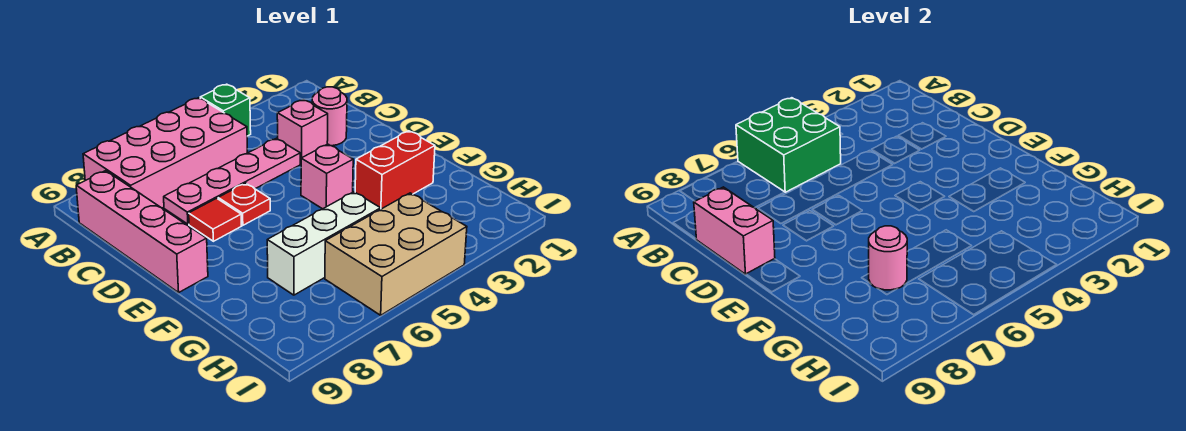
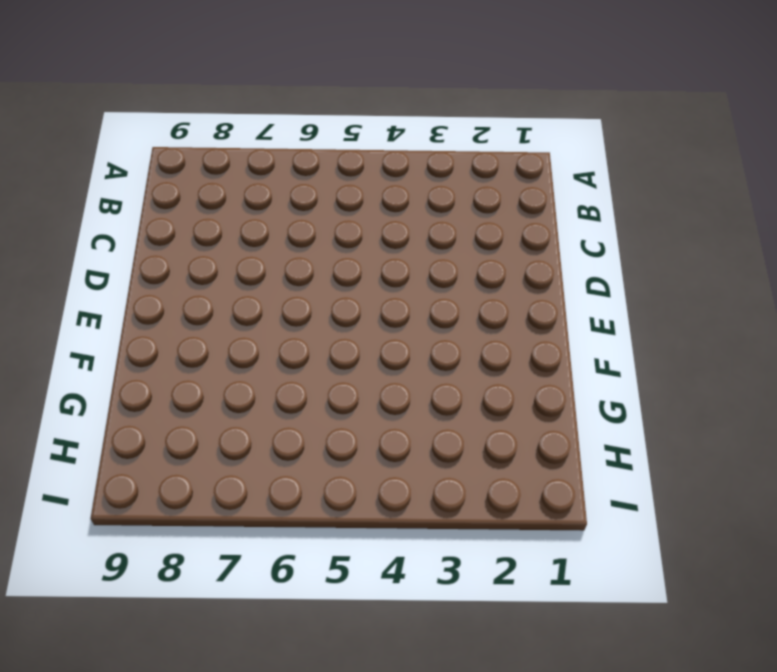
none -> green brick A4 level 1
none -> pink brick A5:B8 level 1
none -> pink brick B9:E9 level 1

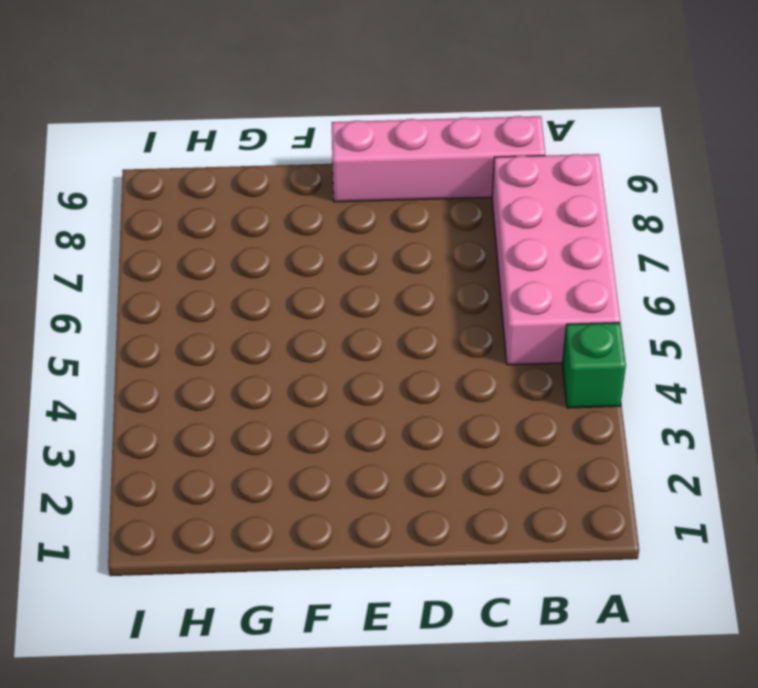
none -> pink round brick C2 level 1
none -> pink brick C3 level 1
none -> pink plate C4:C7 level 1

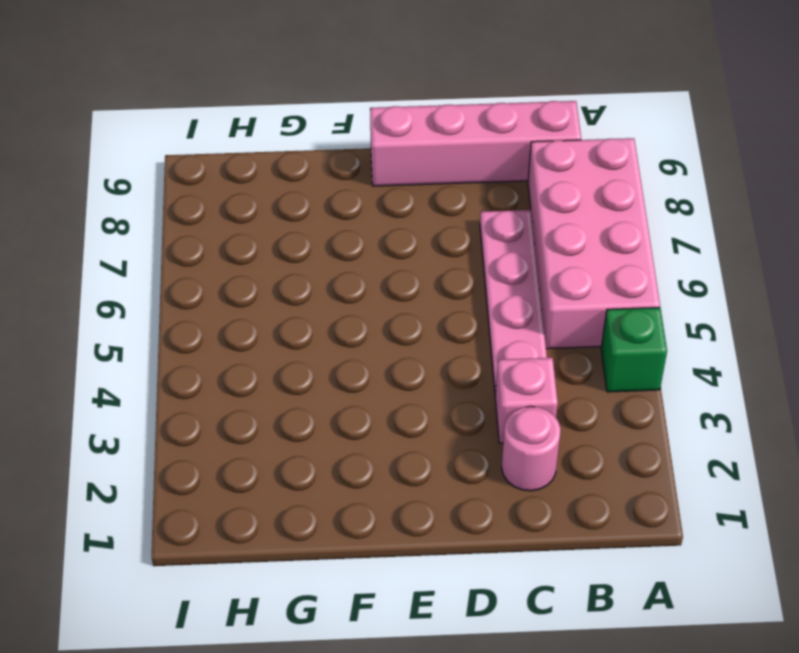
none -> red plate D6 level 1
none -> red tile D7 level 1
none -> pink brick E4 level 1

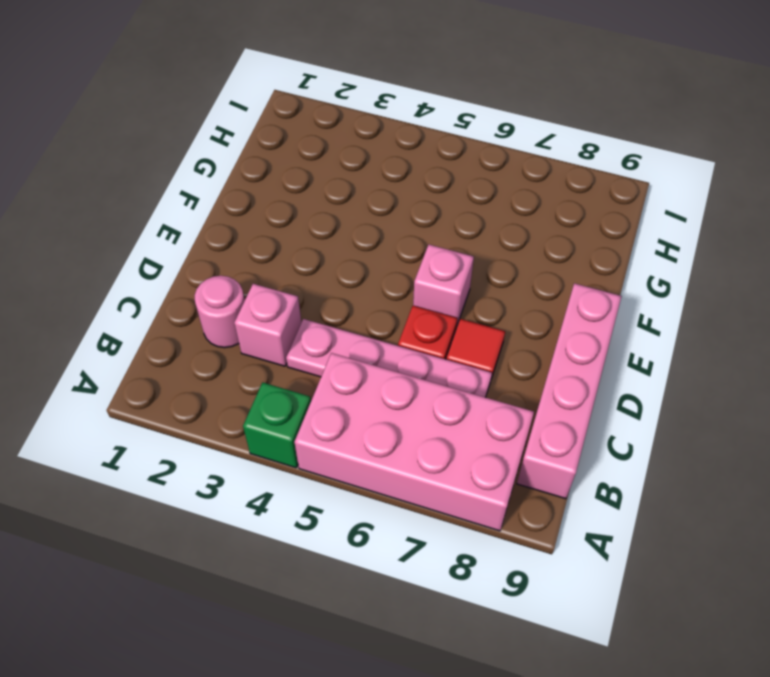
pink brick E6 level 1 -> pink brick E4 level 1
none -> red brick F2:F3 level 1
none -> white brick G5:G7 level 1
none -> tan brick H4:I6 level 1

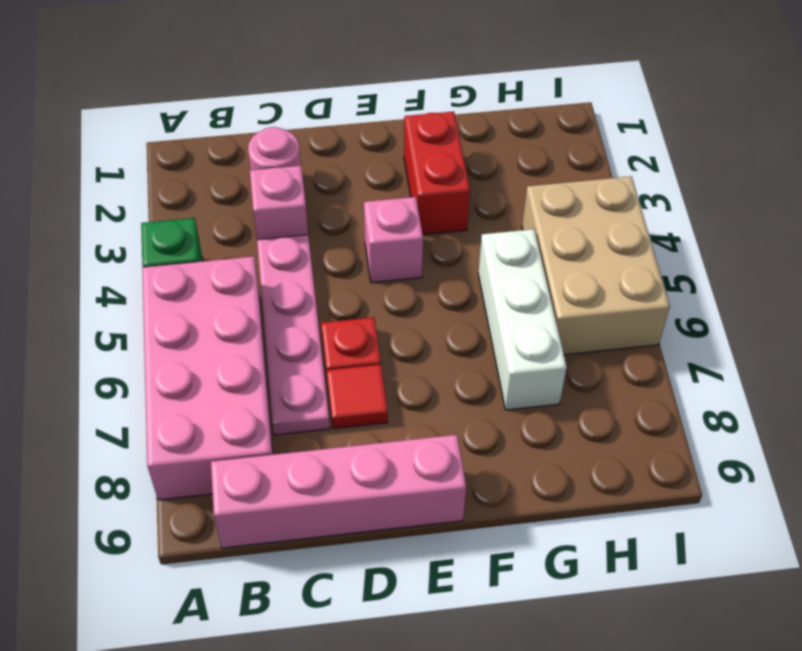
none -> green brick A5:B6 level 2
none -> pink brick C9:D9 level 2
none -> pink round brick G7 level 2

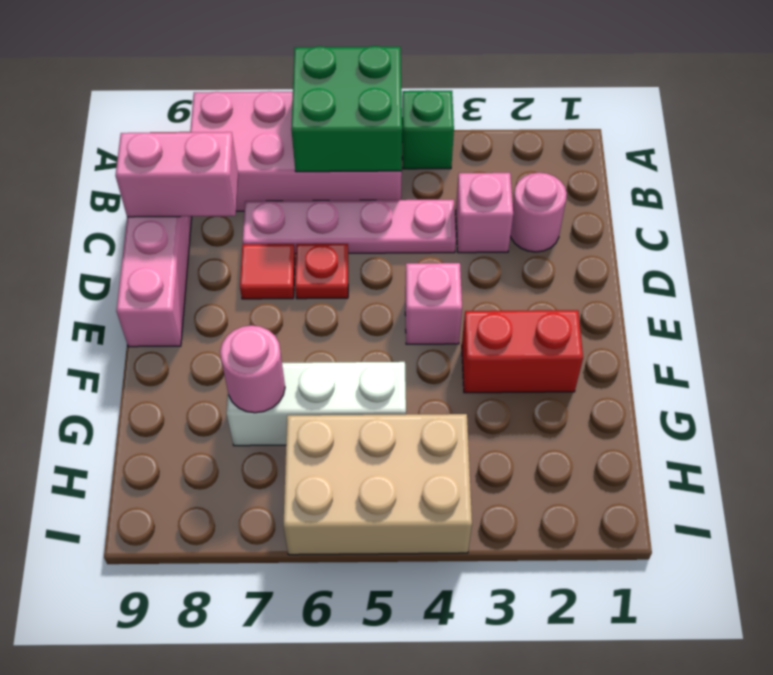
pink brick C8:C9 level 2 -> pink brick C9:D9 level 2

